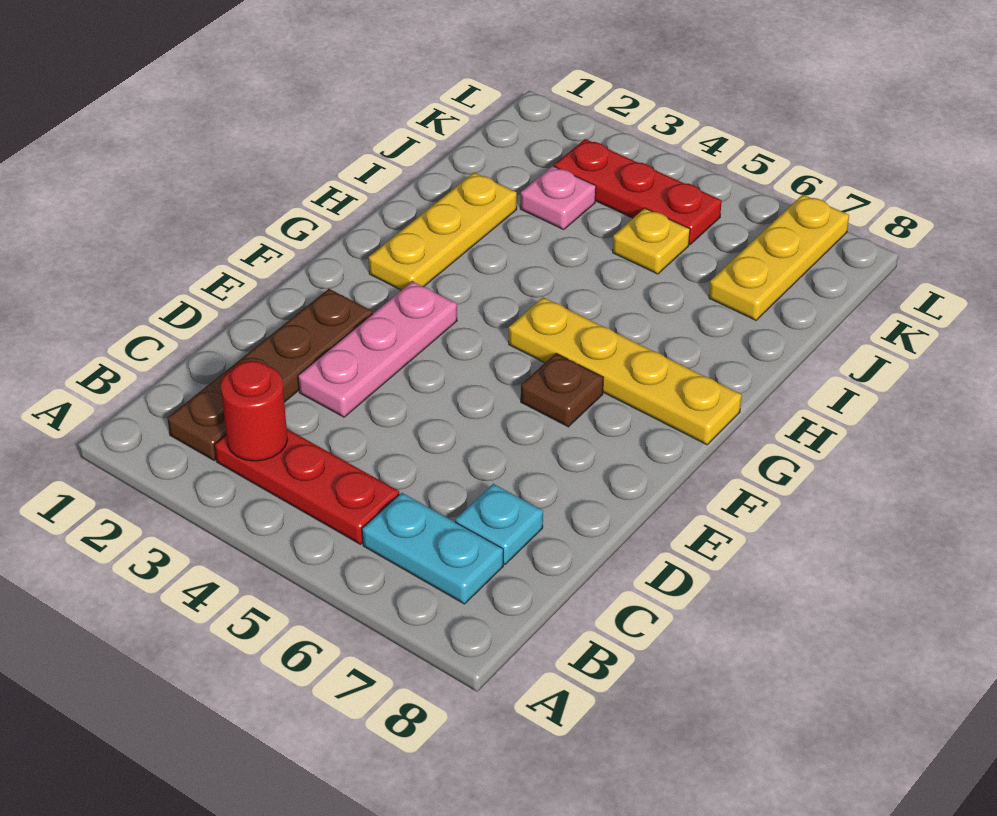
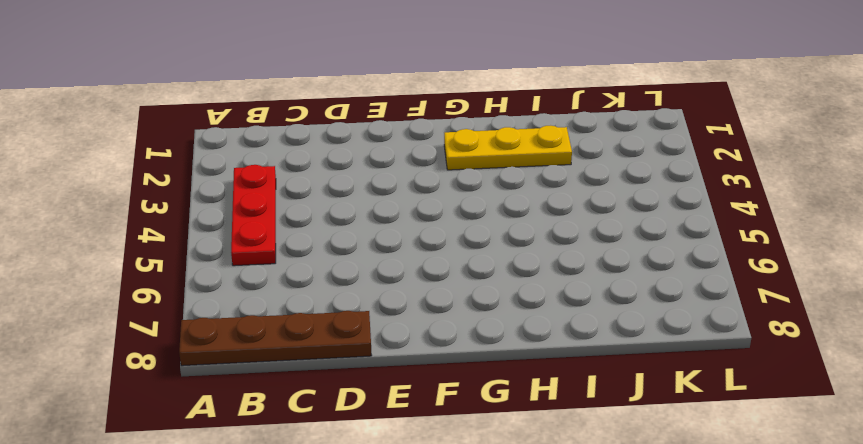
brown plate A8:D8 level 1 -> brown plate B2:E2 level 1
none -> cyan plate B6:B7 level 1
none -> cyan plate C7 level 1
none -> pink plate D3:F3 level 1

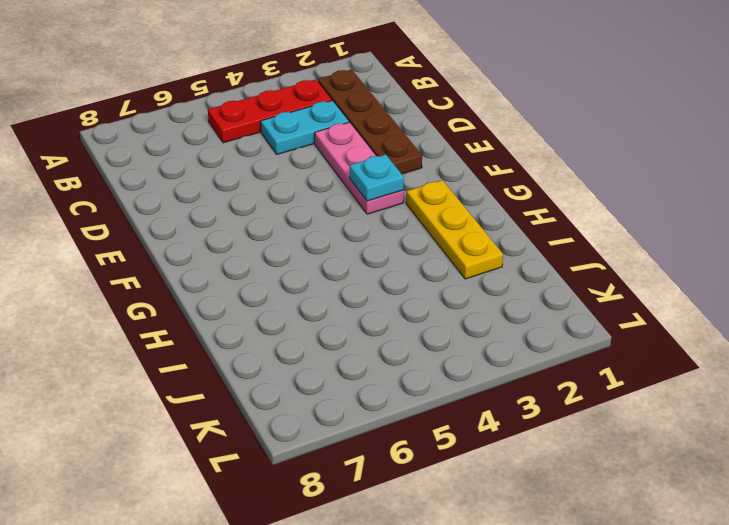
cyan plate C3:C4 level 1 -> cyan plate B6:B7 level 1
cyan plate F3 level 2 -> cyan plate C7 level 1
none -> brown plate F6 level 1
none -> yellow plate G5:G8 level 1
none -> pink plate J3 level 1

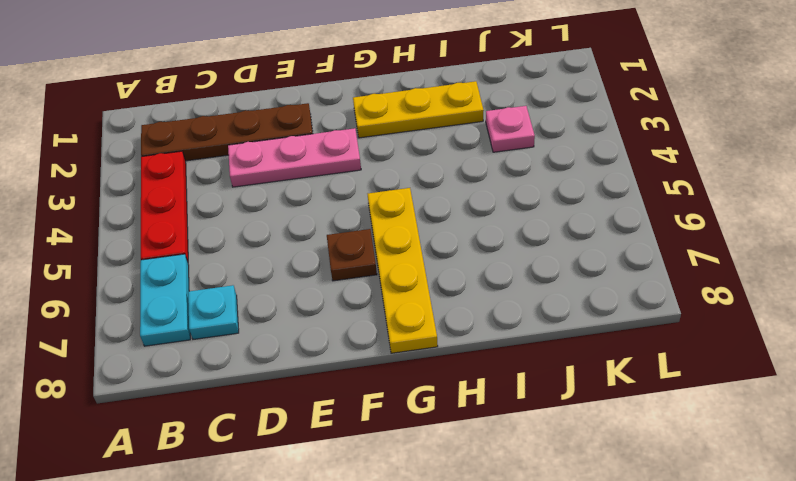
none -> yellow plate J5 level 1
none -> yellow plate J7:L7 level 1
none -> red plate K3:K5 level 1

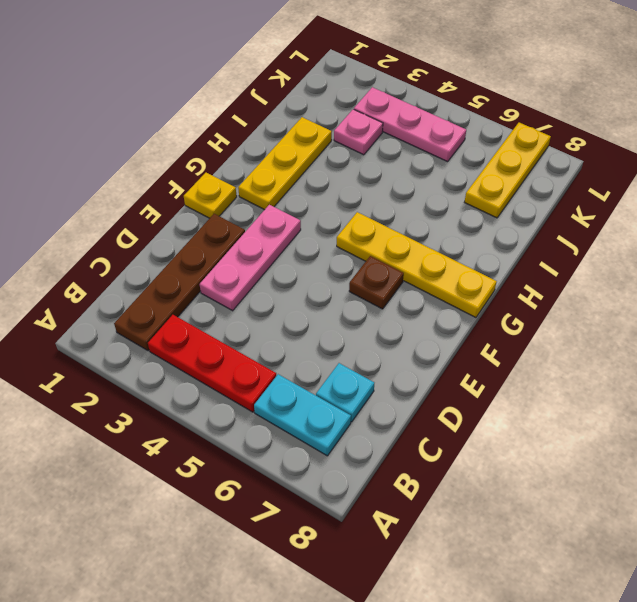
yellow plate F1 level 1 -> yellow plate J5 level 1
pink plate K3:K5 level 1 -> red plate K3:K5 level 1
none -> red round brick B3 level 2

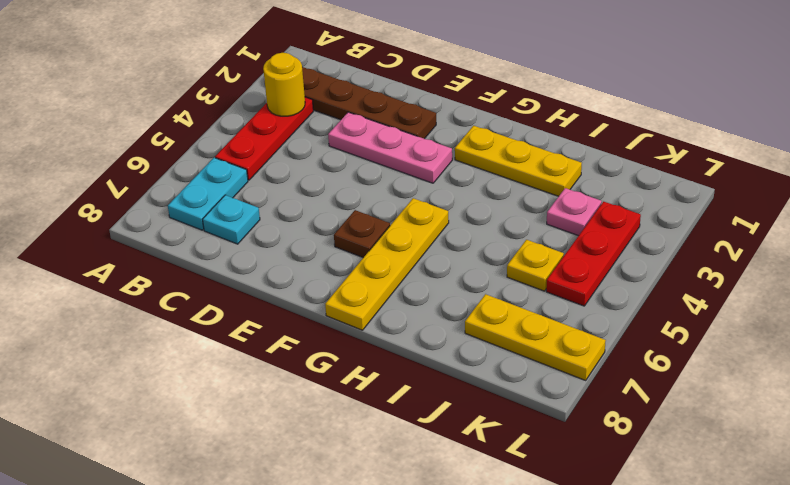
yellow round brick B3 level 2 -> red round brick B3 level 2

